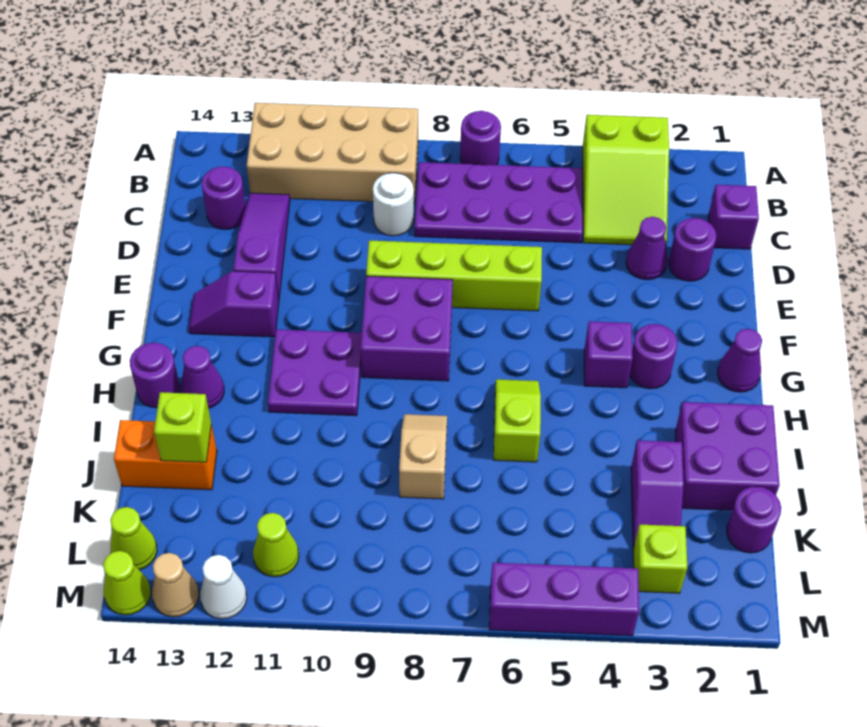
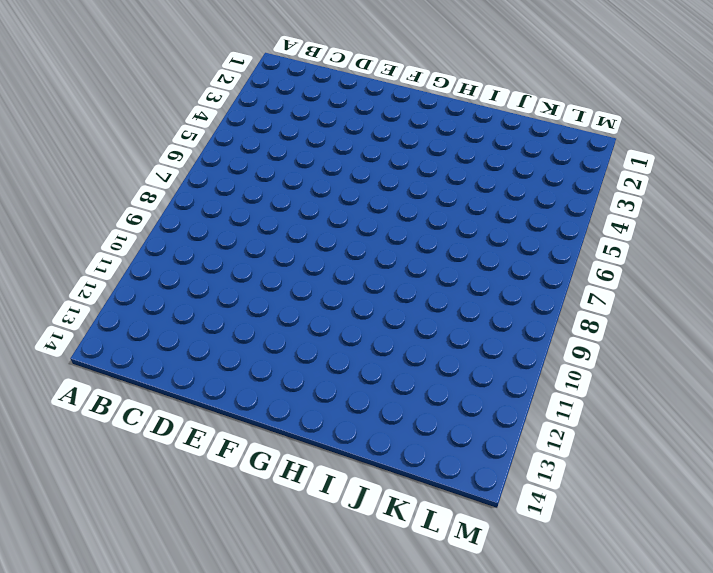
none -> lime slope A3:C4 level 1 top A
none -> purple round brick A7 level 1
none -> tan brick A9:B12 level 1
none -> purple plate B5:C8 level 1

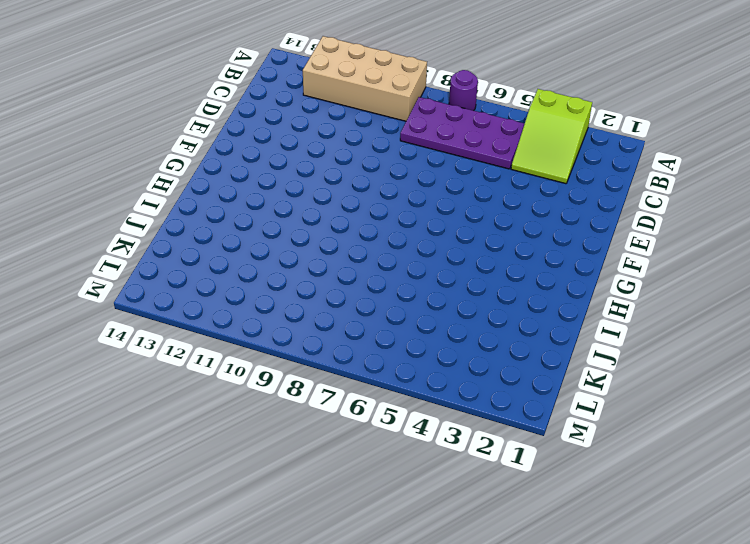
none -> purple brick C1 level 1
none -> white round brick C9 level 1
none -> purple slope C12:E12 level 1 top E
none -> purple round brick C13 level 1

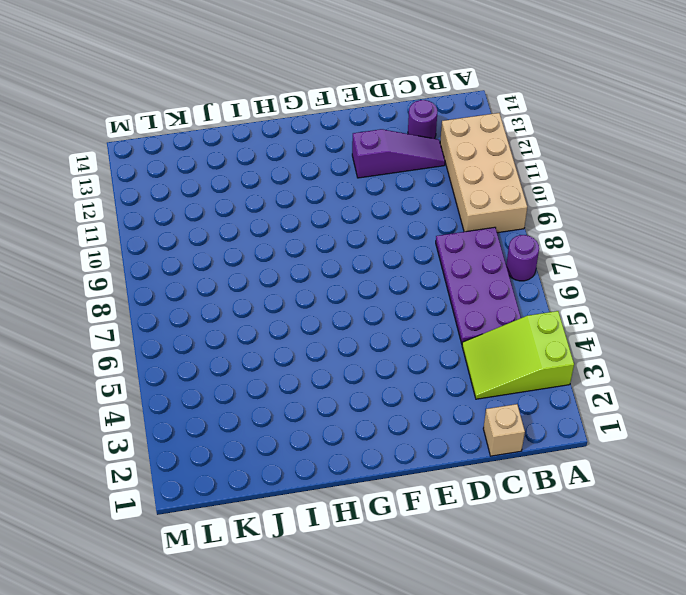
tan brick C1 level 1 -> purple brick C1 level 1
none -> white round brick C9 level 1
none -> purple round brick D2 level 1
none -> purple cone D3 level 1
none -> lime brick E6:E9 level 1

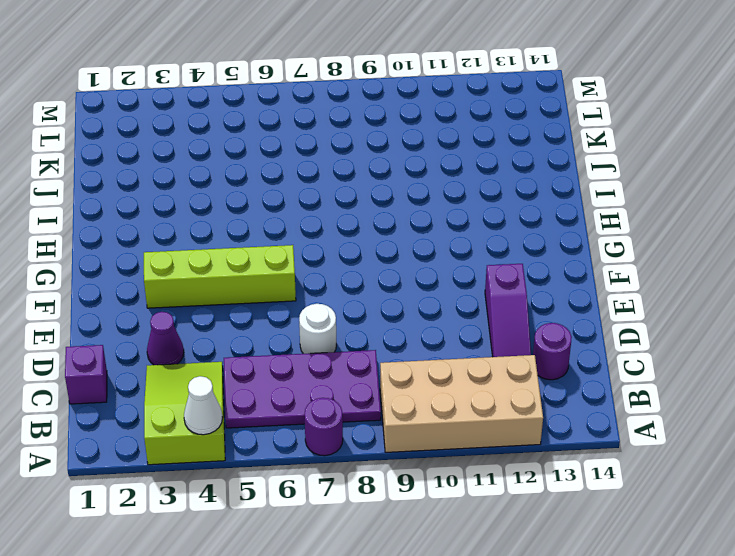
white cone A4 level 2 -> white cone M12 level 1
white round brick D7 level 1 -> white round brick C9 level 1
lime brick F3:F6 level 1 -> lime brick E6:E9 level 1
none -> purple round brick D2 level 1
none -> purple brick F8:G9 level 1
none -> purple slope F12:F13 level 1 top 12
none -> purple cone G1 level 1

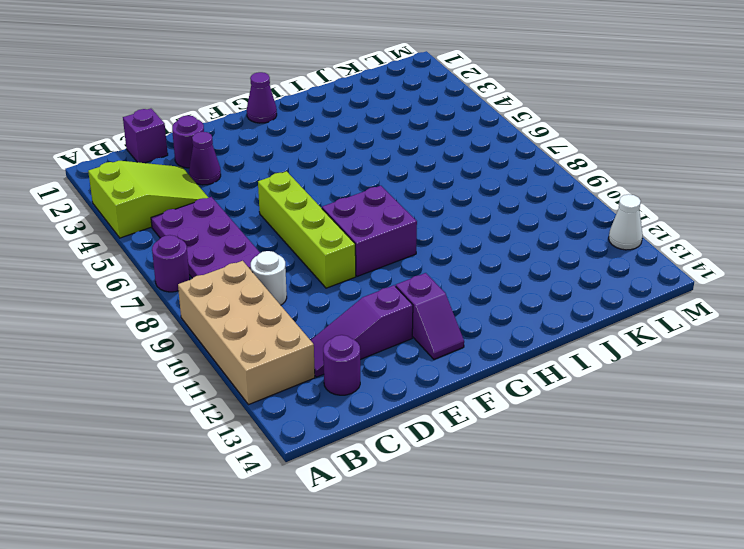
none -> purple round brick G3 level 1
none -> purple brick G4 level 1
none -> purple plate G10:H11 level 1
none -> lime slope H6:I6 level 1 top I

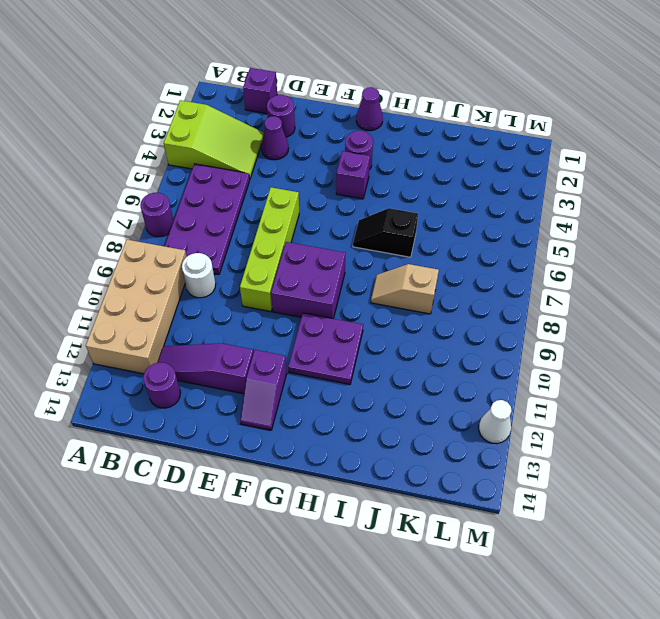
black slope H6:I6 level 1 top I -> lime slope H6:I6 level 1 top I
none -> purple cone H13 level 1
none -> purple round brick H14 level 1
none -> purple brick I1:J2 level 1
none -> purple slope J3:K3 level 1 top J

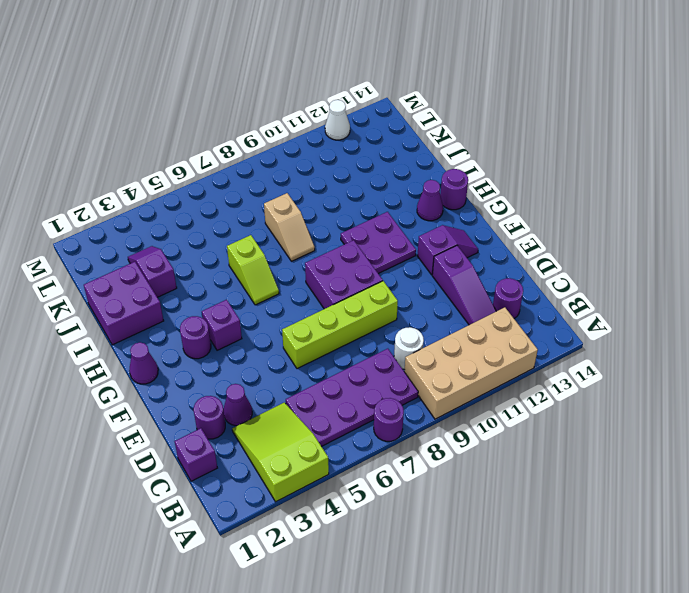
none -> orange brick J13:J14 level 1
none -> purple round brick K1 level 1
none -> lime brick L3 level 1
none -> lime cone L11 level 1

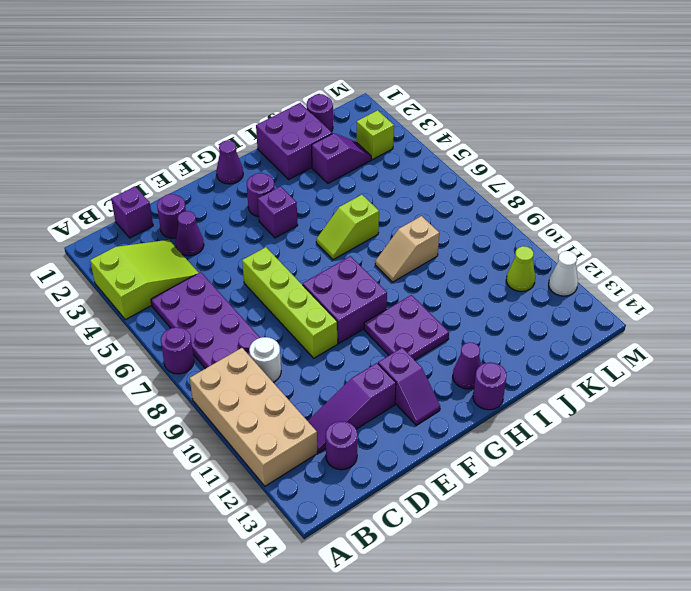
none -> orange brick J13:J14 level 1
none -> lime cone L14 level 1
none -> purple brick M4:M6 level 1
none -> tan cone M13 level 1

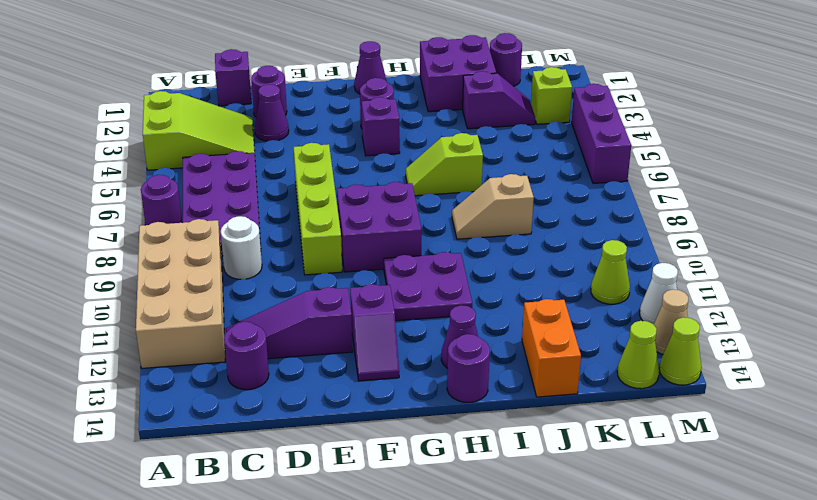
none -> lime brick J13 level 2

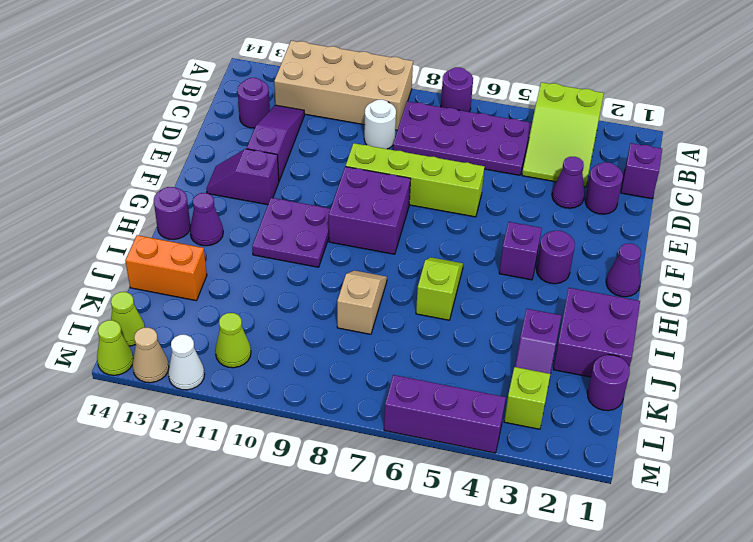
none -> lime brick J13 level 2

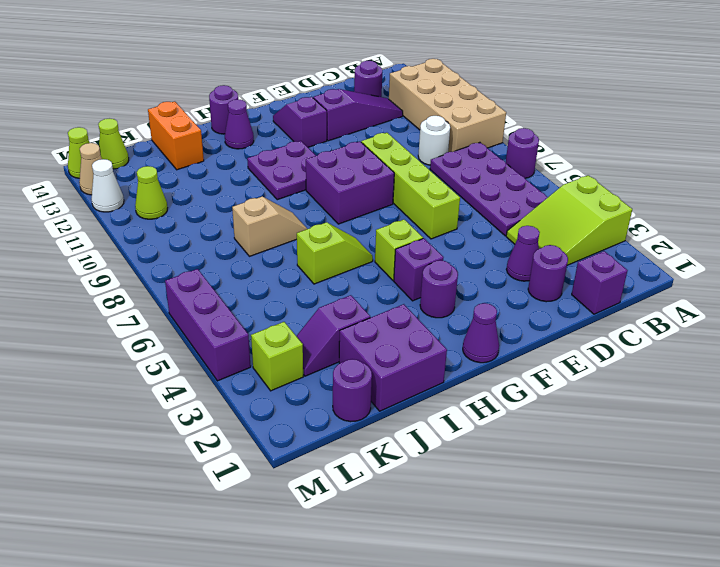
lime brick G5 level 1 -> lime brick J13 level 2

